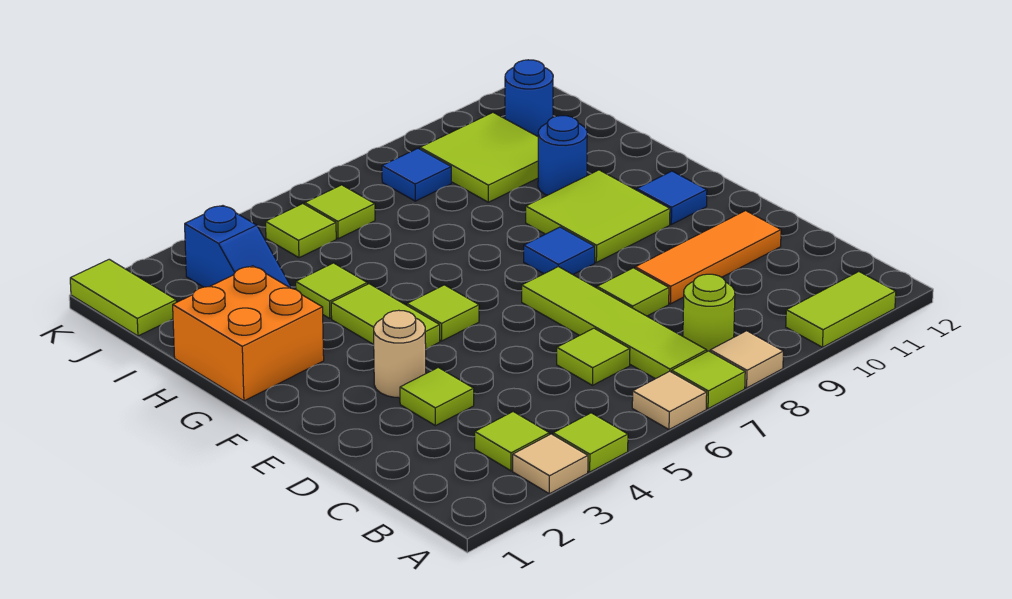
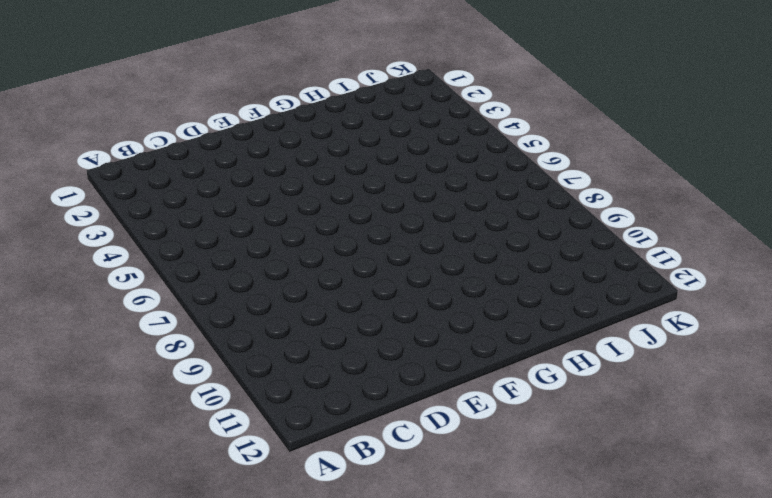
none -> tan tile A3 level 1
none -> lime tile A4 level 1
none -> tan tile A6 level 1

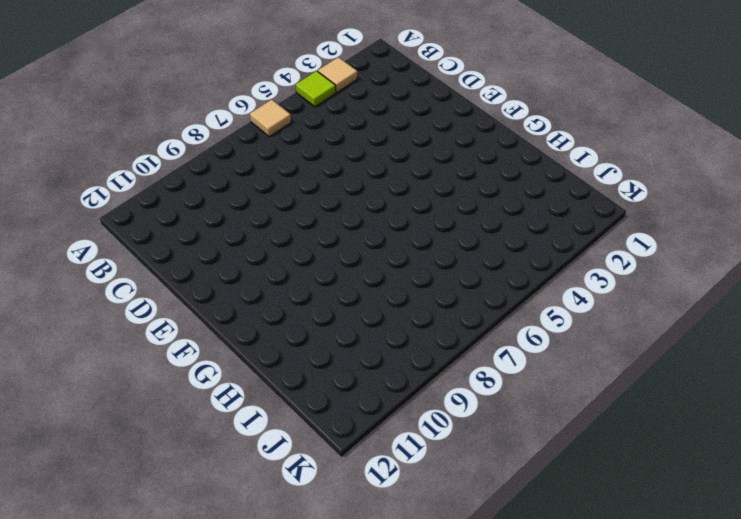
none -> lime tile A7 level 1
none -> tan tile A8 level 1
none -> lime tile A10:A11 level 1

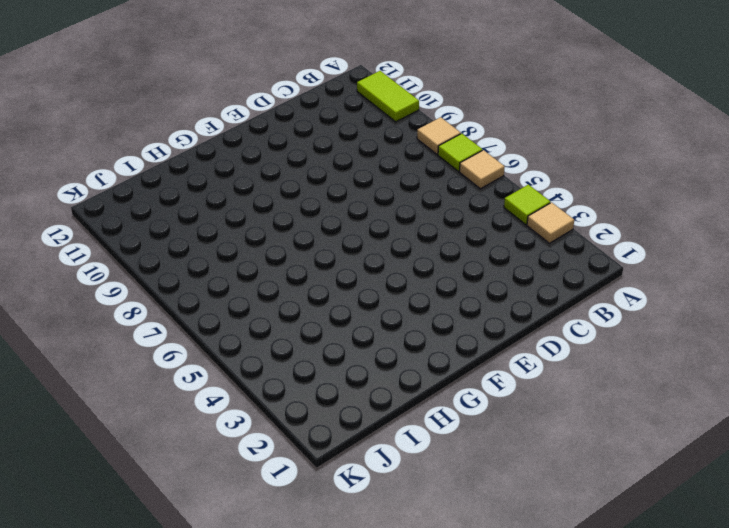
none -> lime tile B3 level 1
none -> lime tile B7:E7 level 1
none -> lime round brick B8 level 1

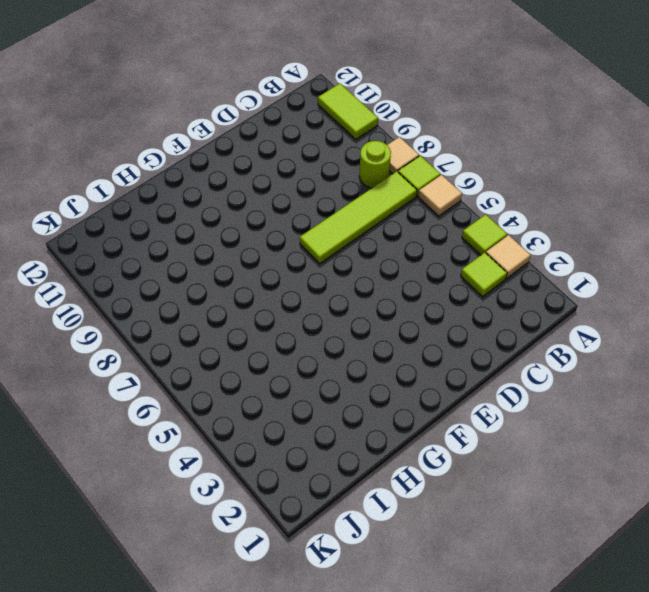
none -> lime tile C6 level 1
none -> lime tile D3 level 1
none -> lime tile D8 level 1

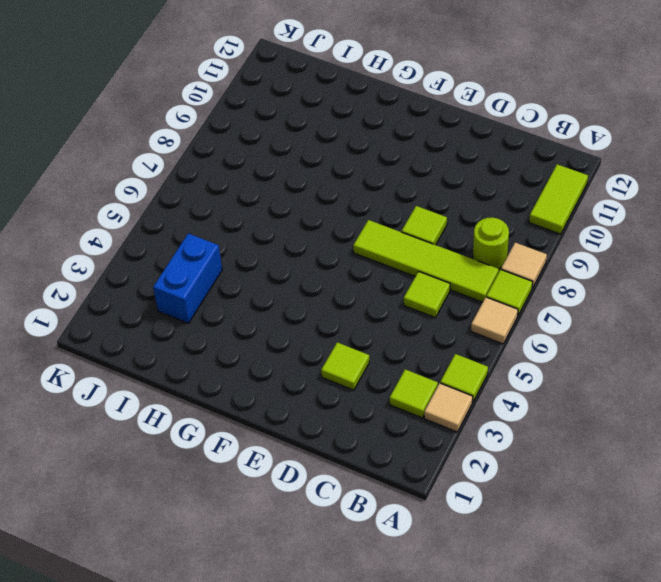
blue brick I3:I4 level 1 -> blue slope I3:J3 level 1 top J
none -> orange tile D9:D11 level 1
none -> tan round brick E3 level 1
none -> lime tile F4:G4 level 1

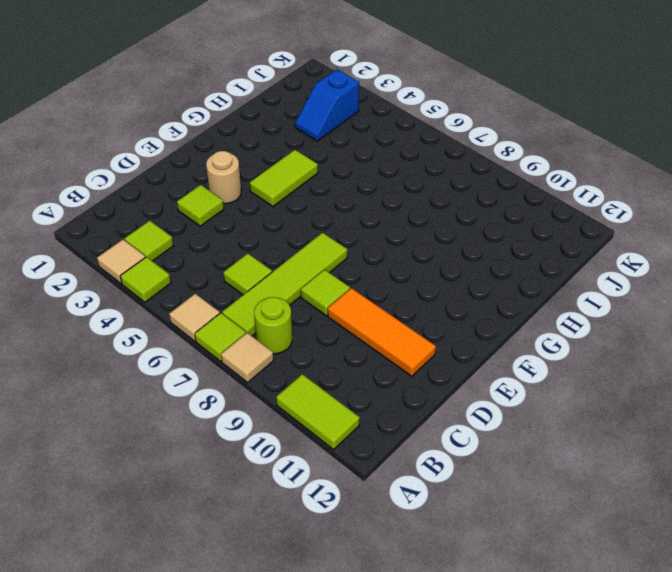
none -> lime tile F5 level 1
none -> blue tile F8 level 1
none -> lime tile F9:G10 level 1

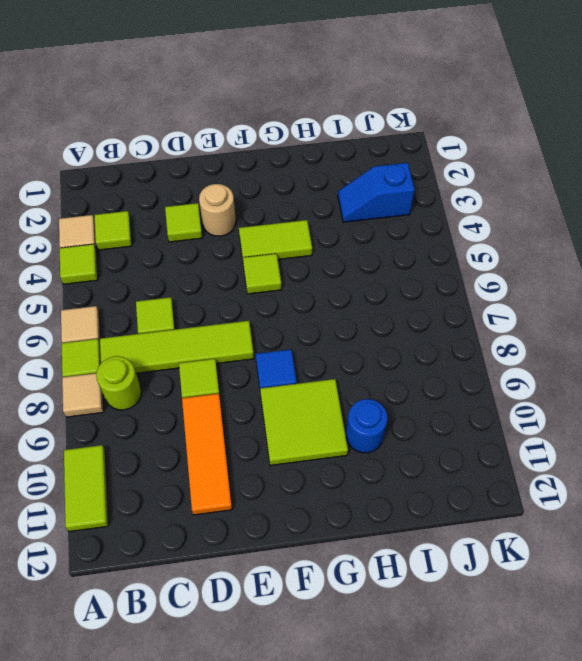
none -> blue tile F11 level 1
none -> orange brick G1:H2 level 1
none -> lime tile H4 level 1

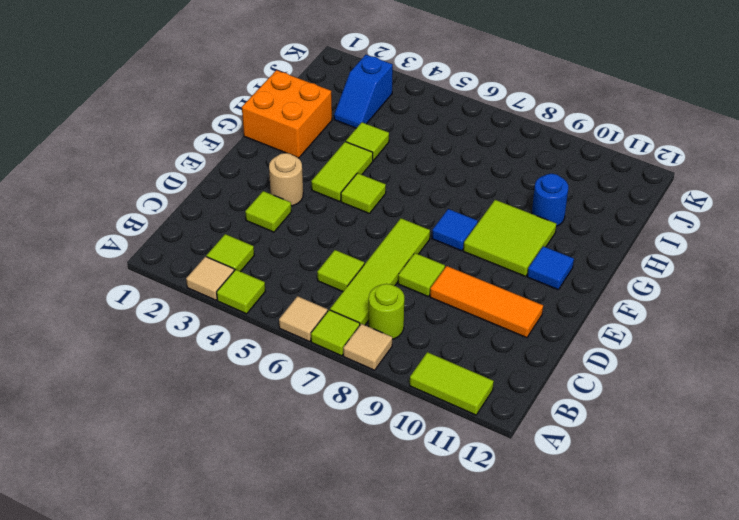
none -> lime tile I9:J10 level 1
none -> lime tile J1:K1 level 1
none -> lime tile J5 level 1

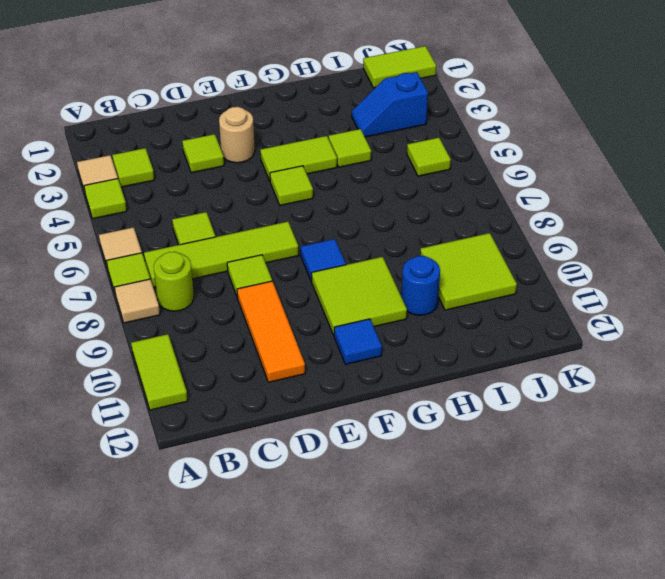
none -> orange brick G1:H2 level 1
none -> lime tile J6 level 1
none -> blue tile J8 level 1

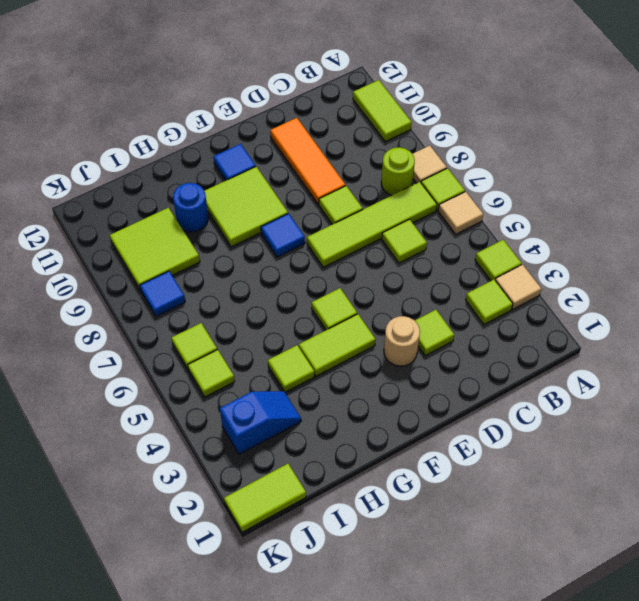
none -> orange brick G1:H2 level 1
none -> blue round brick J11 level 1

